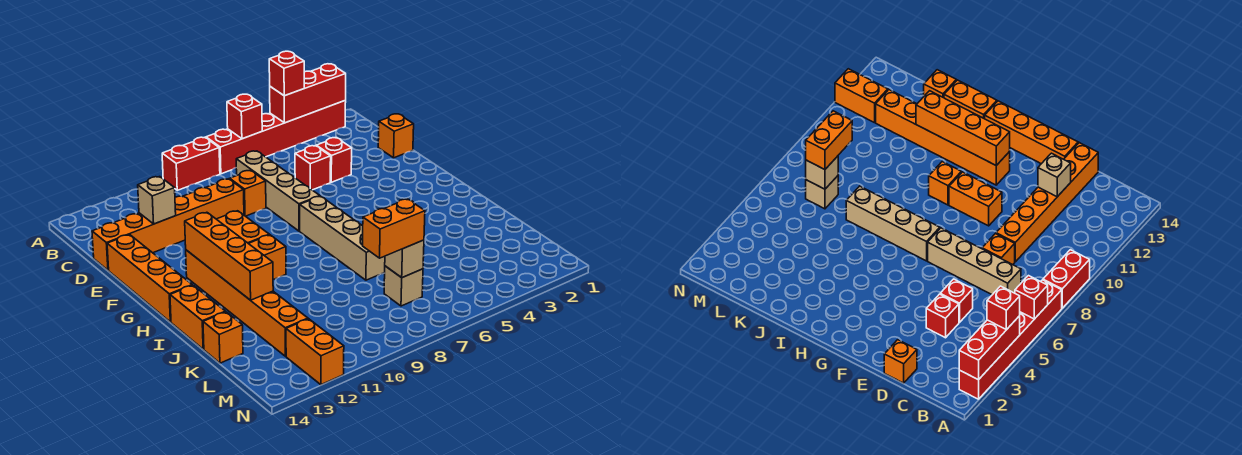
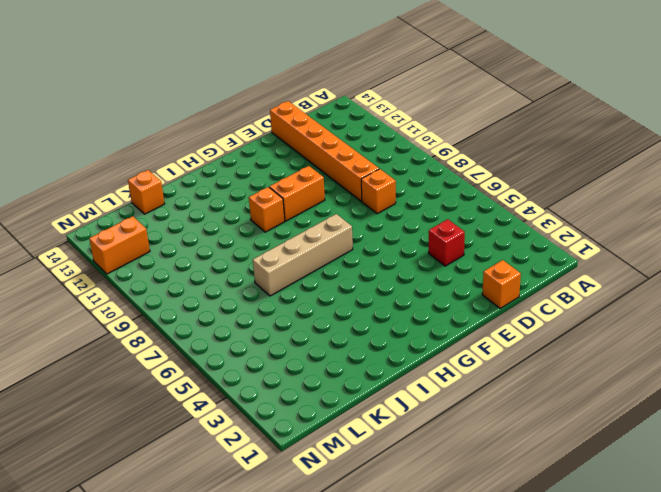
none -> red brick A2:A7 level 1
none -> red brick A8:A9 level 1
none -> tan brick C7:F7 level 1

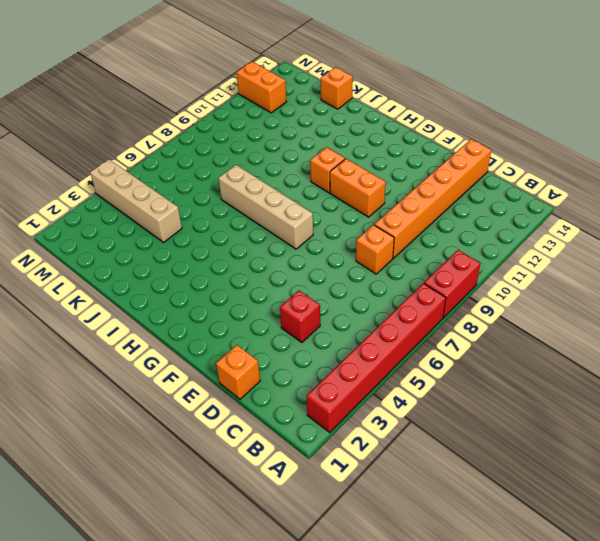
tan brick K4:N4 level 1 -> tan brick C7:F7 level 1
none -> red brick D5 level 1
none -> orange brick E14:H14 level 1
none -> orange brick G12:L12 level 1

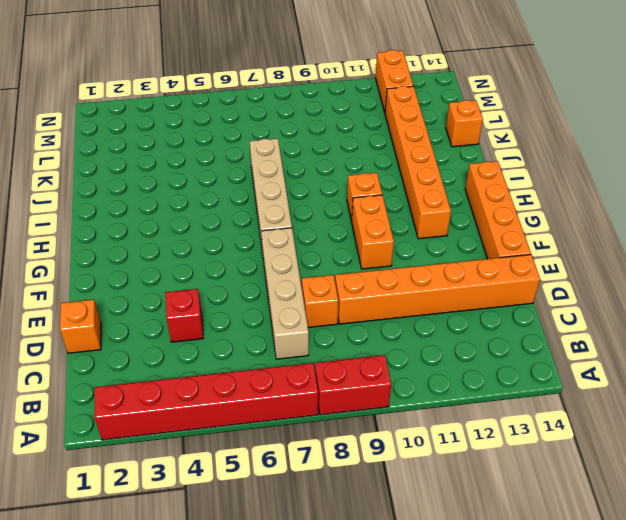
none -> red brick D5 level 1
none -> orange brick I14:J14 level 1
none -> tan brick L7 level 1

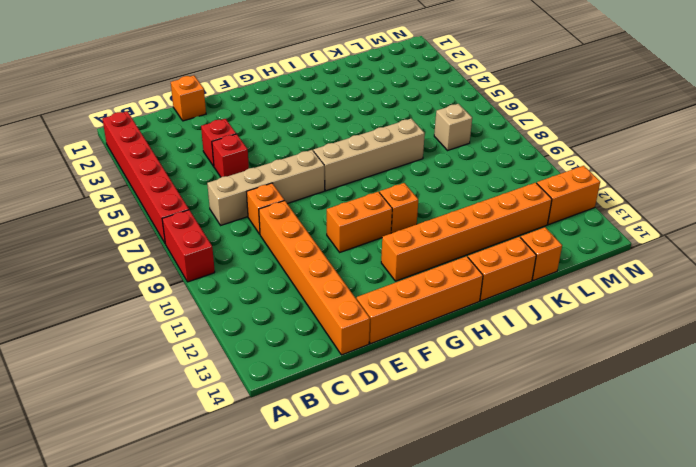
none -> red brick A2:A4 level 2
none -> red brick A6 level 2
none -> tan brick D12 level 2

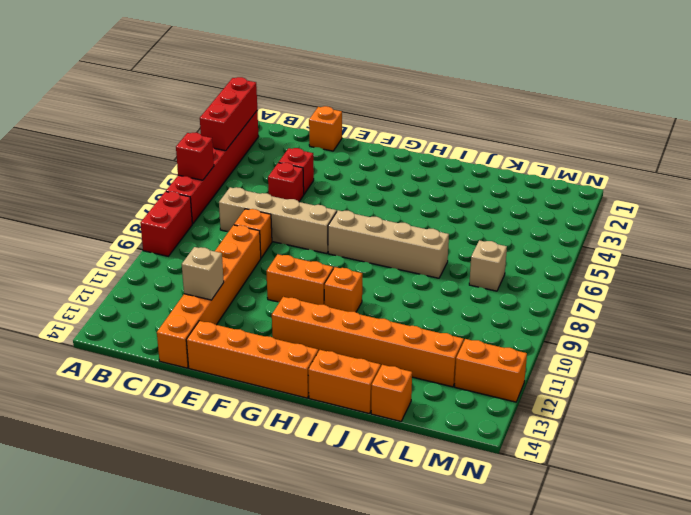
none -> orange brick G12:J12 level 2
none -> tan brick L7 level 2
none -> red brick A4 level 3

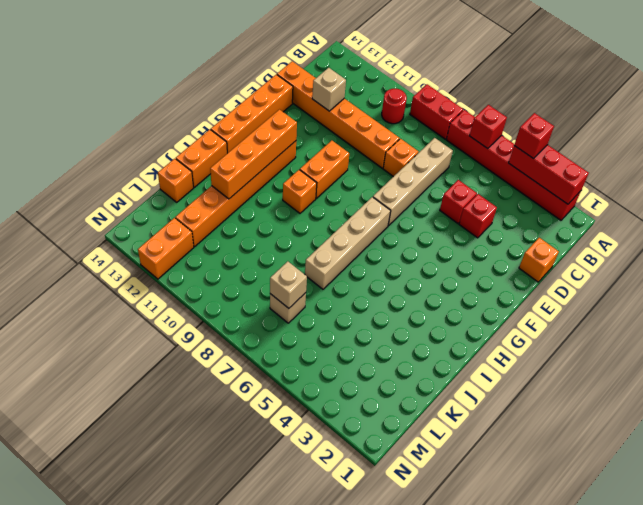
red round brick B10 level 1 -> none
none -> orange brick L7:L8 level 3

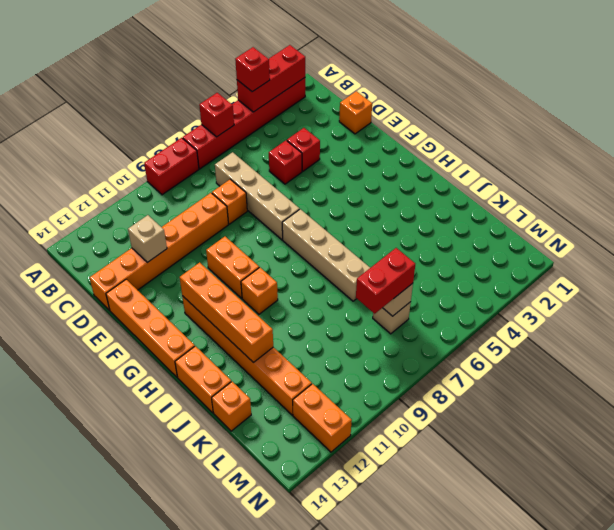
red brick L7:L8 level 3 -> orange brick L7:L8 level 3

